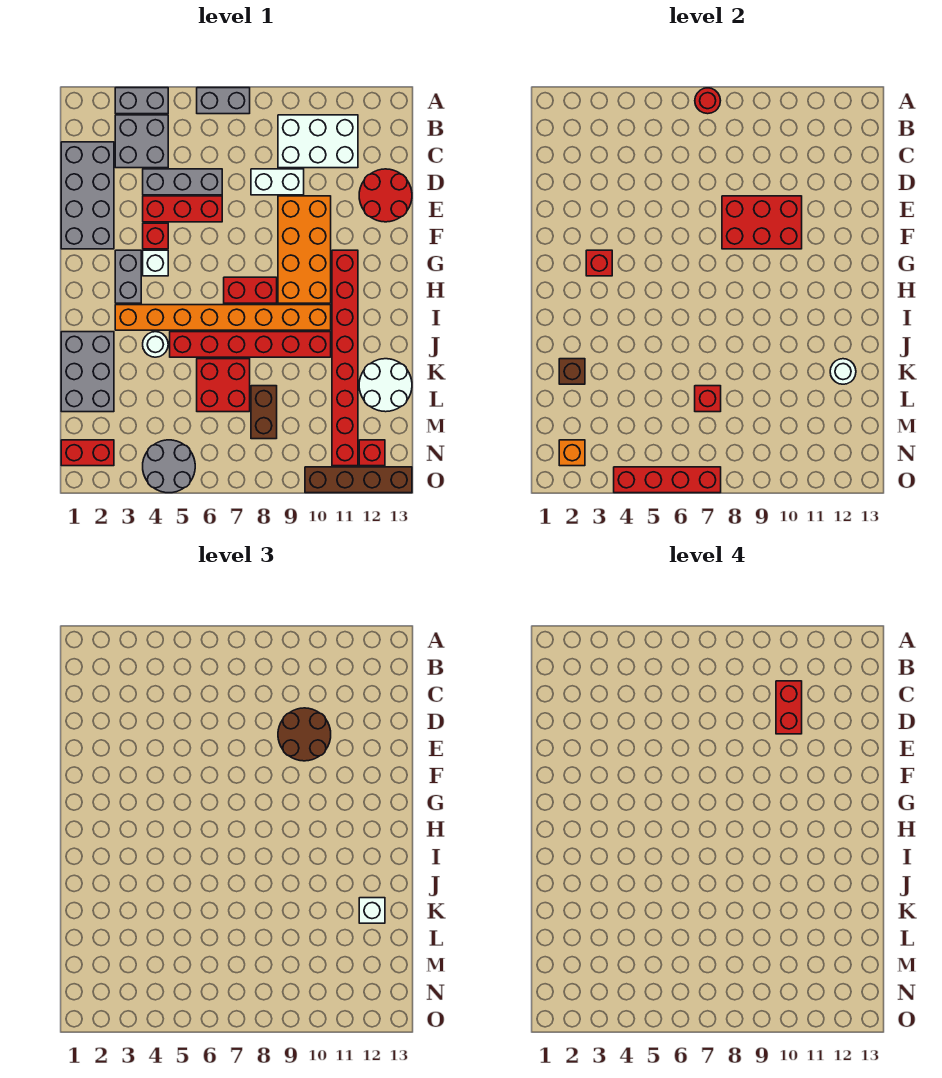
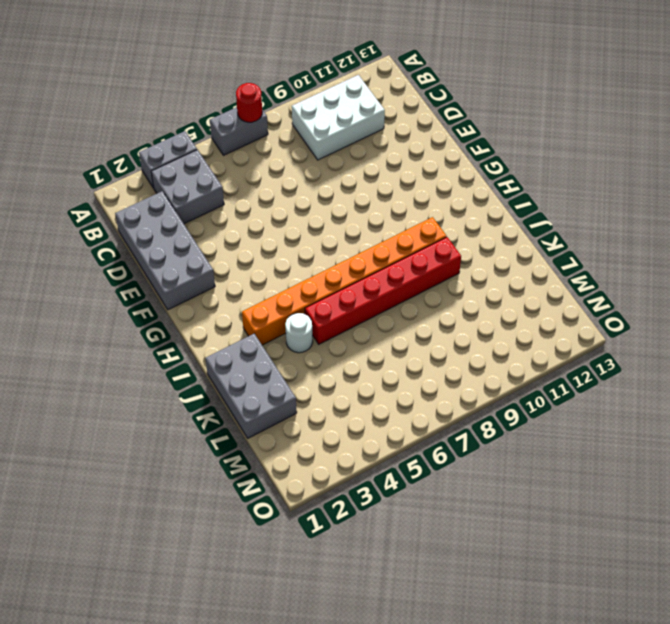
none -> grey brick D4:D6 level 1
none -> white brick D8:D9 level 1
none -> red round brick D12:E13 level 1
none -> red brick E4:E6 level 1

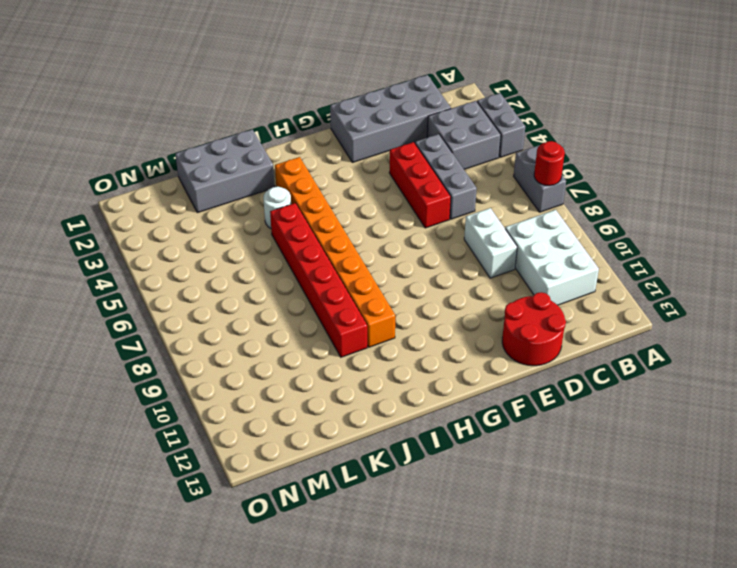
none -> orange brick E9:H10 level 1
none -> red brick F4 level 1
none -> grey brick G3:H3 level 1
none -> white brick G4 level 1

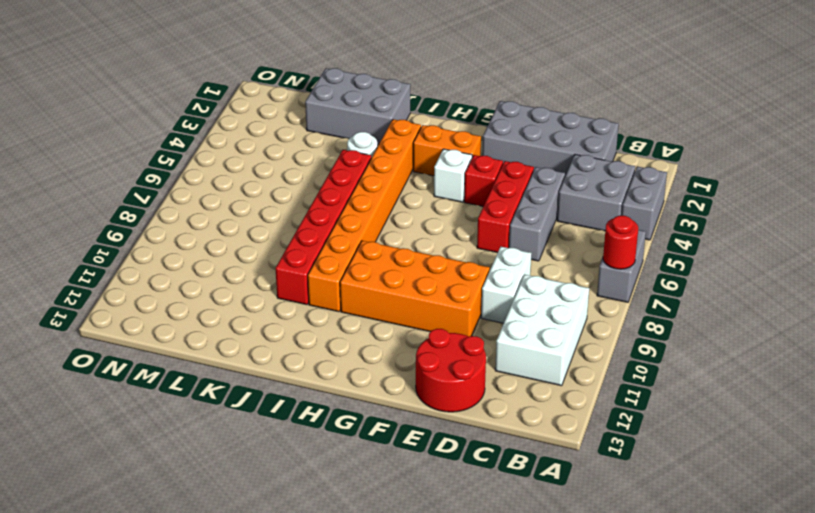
orange brick G3:H3 level 1 -> grey brick G3:H3 level 1
none -> red brick G11:N11 level 1
none -> red brick H7:H8 level 1
none -> red brick K6:L7 level 1
none -> white round brick K12:L13 level 1

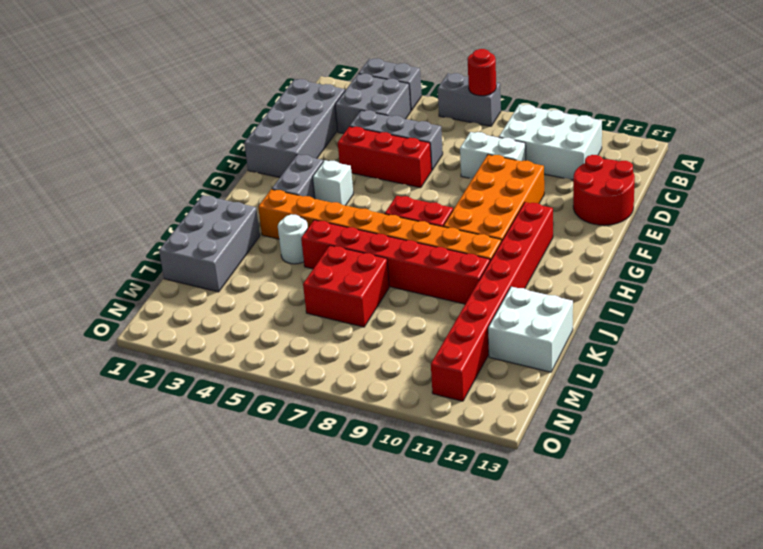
white brick K12:L13 level 1 -> white round brick K12:L13 level 1
none -> red brick F4 level 1
none -> brown brick L8:M8 level 1
none -> red brick N1:N2 level 1
none -> grey round brick N4:O5 level 1

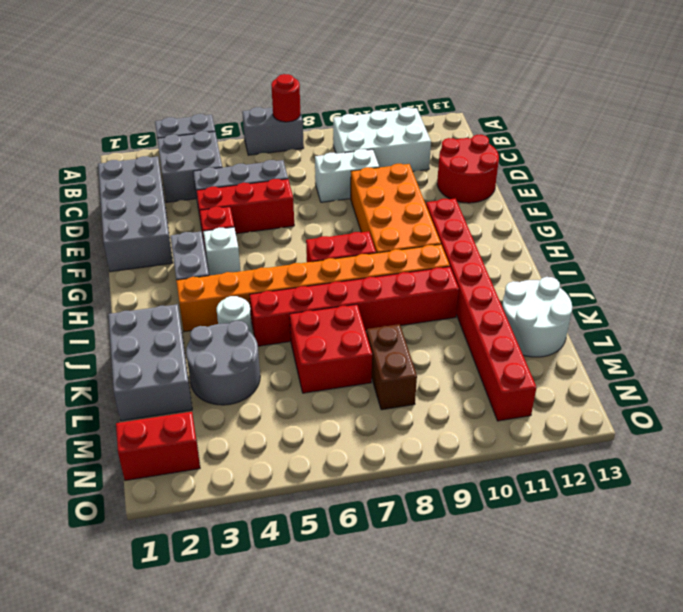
grey round brick K3:L4 level 1 -> grey round brick N4:O5 level 1
none -> red brick N12 level 1
none -> brown brick O10:O13 level 1
none -> red brick E8:F10 level 2
none -> red brick G3 level 2

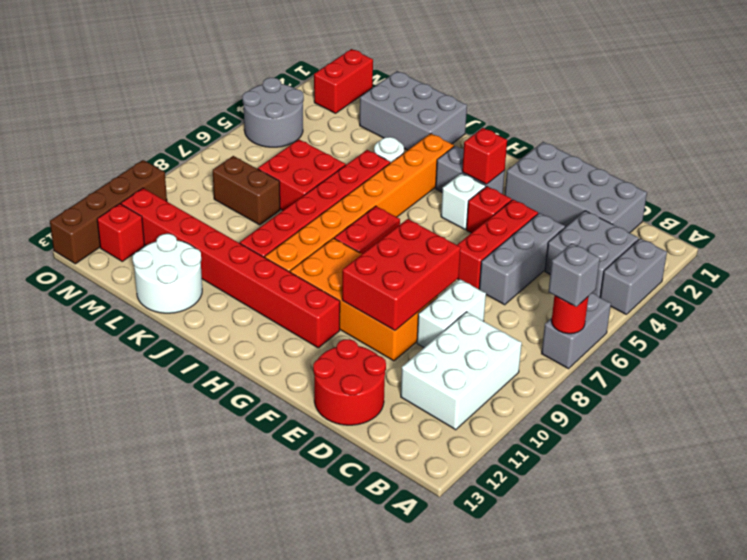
grey brick A7 level 3 -> none
none -> brown brick K2 level 2
none -> white round brick K12 level 2
none -> red brick L7 level 2
none -> orange brick N2 level 2

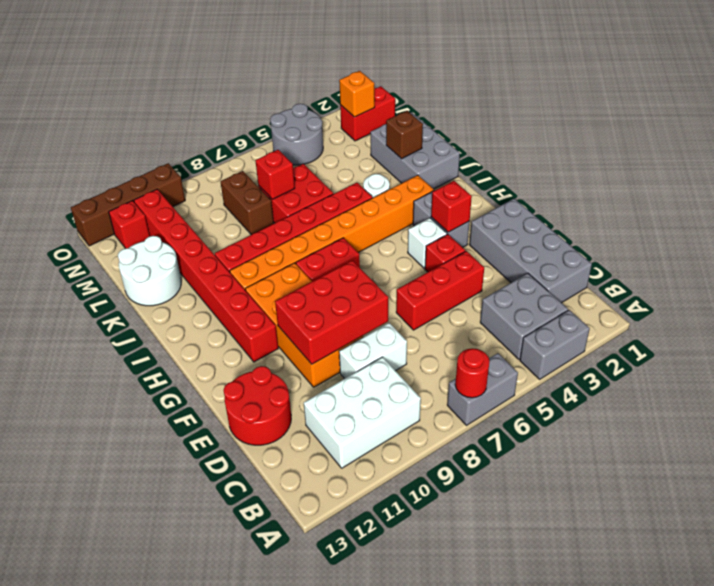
none -> grey brick D4:D6 level 1
none -> white round brick K12 level 2
none -> red brick O4:O7 level 2
none -> brown round brick D9:E10 level 3

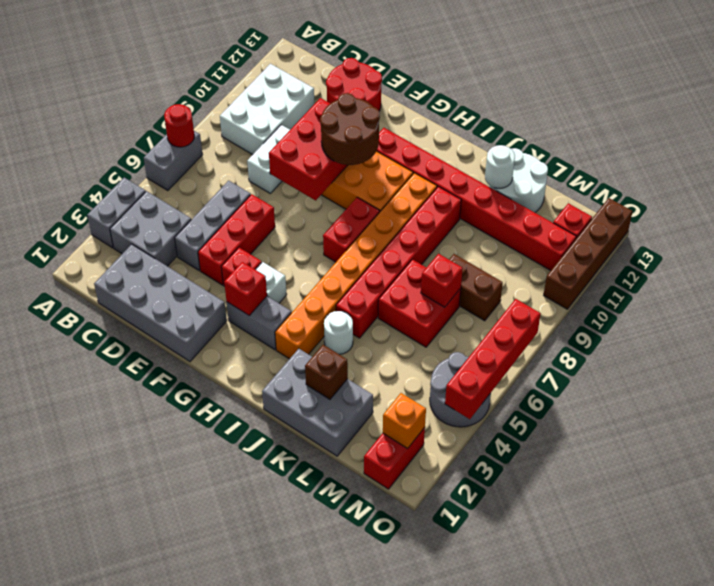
brown round brick F9:G10 level 3 -> brown round brick D9:E10 level 3
none -> white brick K12 level 3
none -> red brick C10:D10 level 4

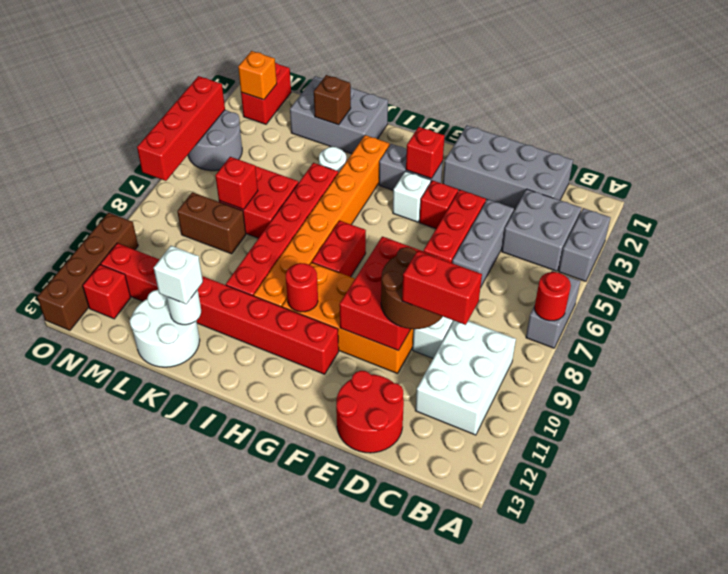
red round brick H10 level 2 -> none

